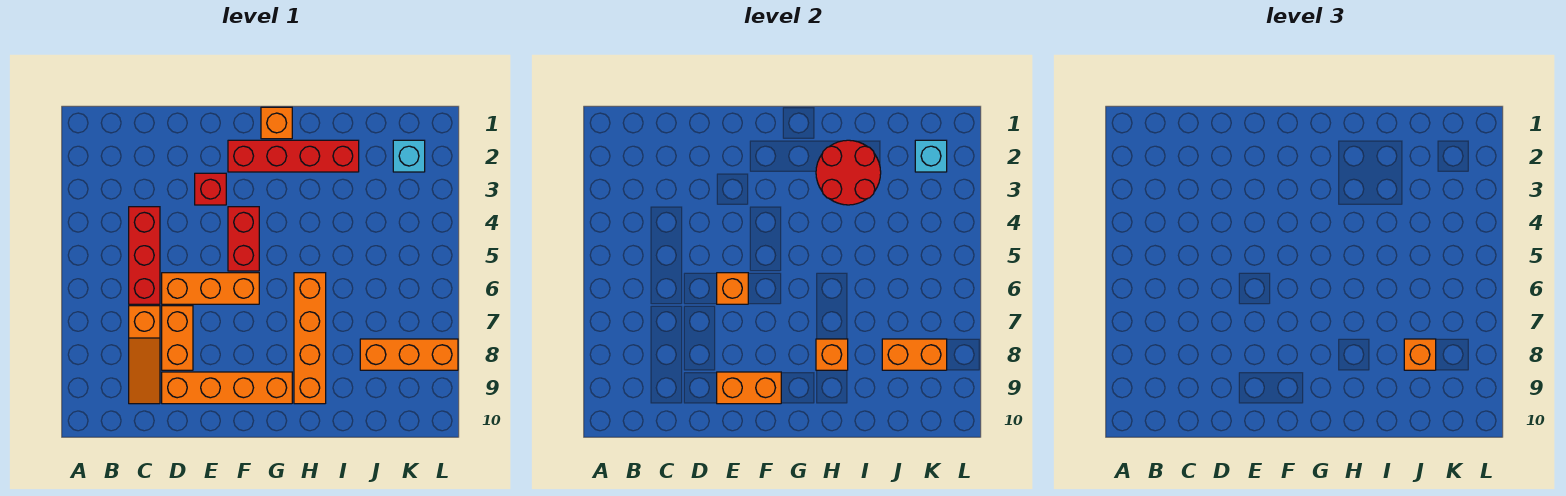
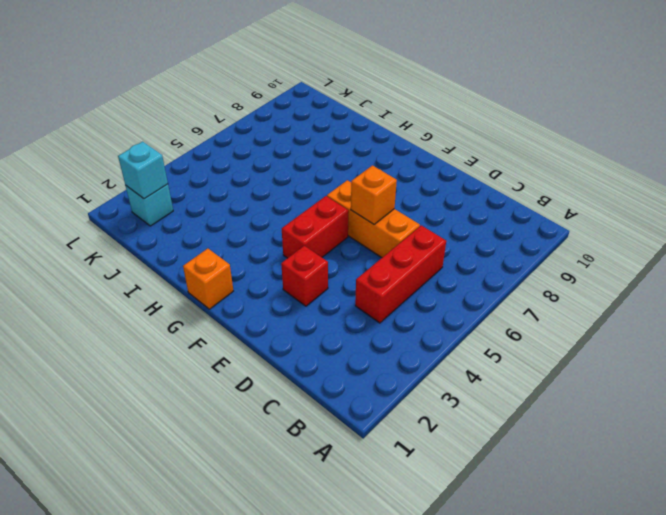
none -> orange slope C7:C9 level 1 top 7
none -> orange brick D7:D8 level 1
none -> orange brick D9:G9 level 1

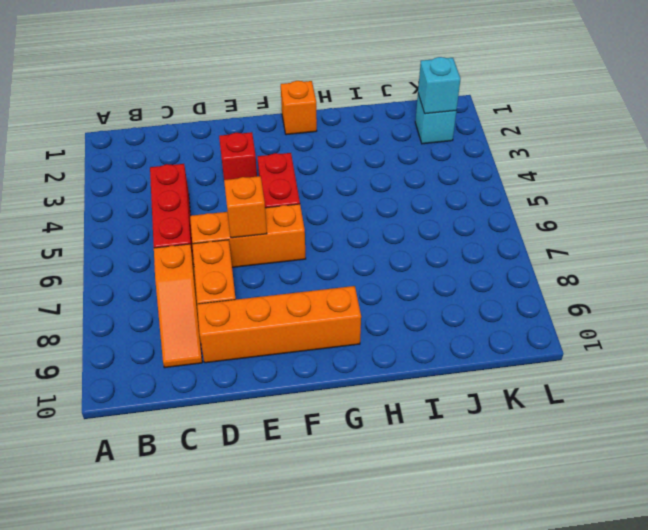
none -> red brick F2:I2 level 1
none -> orange brick H6:H9 level 1
none -> orange brick J8:L8 level 1

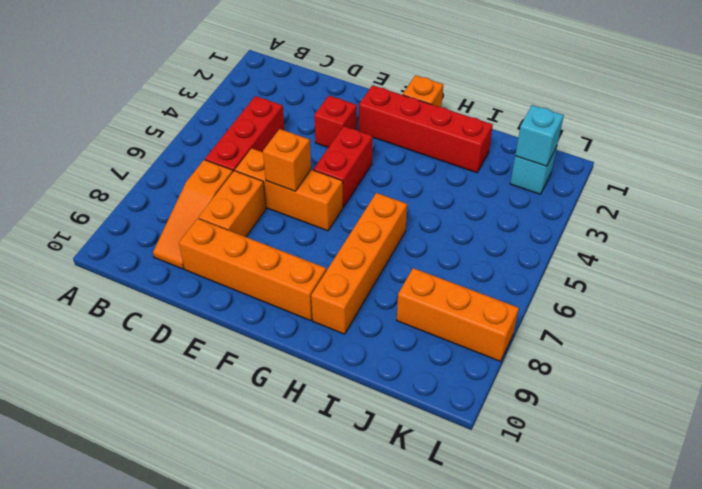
none -> orange brick E9:F9 level 2
none -> red round brick H2:I3 level 2
none -> orange brick H8 level 2

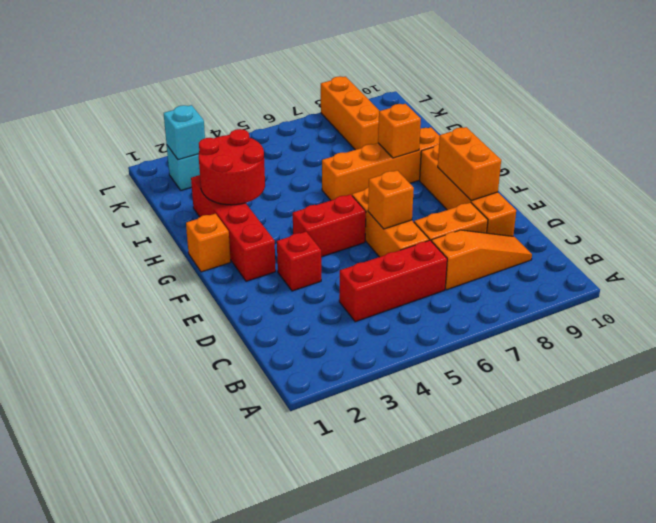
none -> orange brick J8:K8 level 2
none -> orange brick J8 level 3

